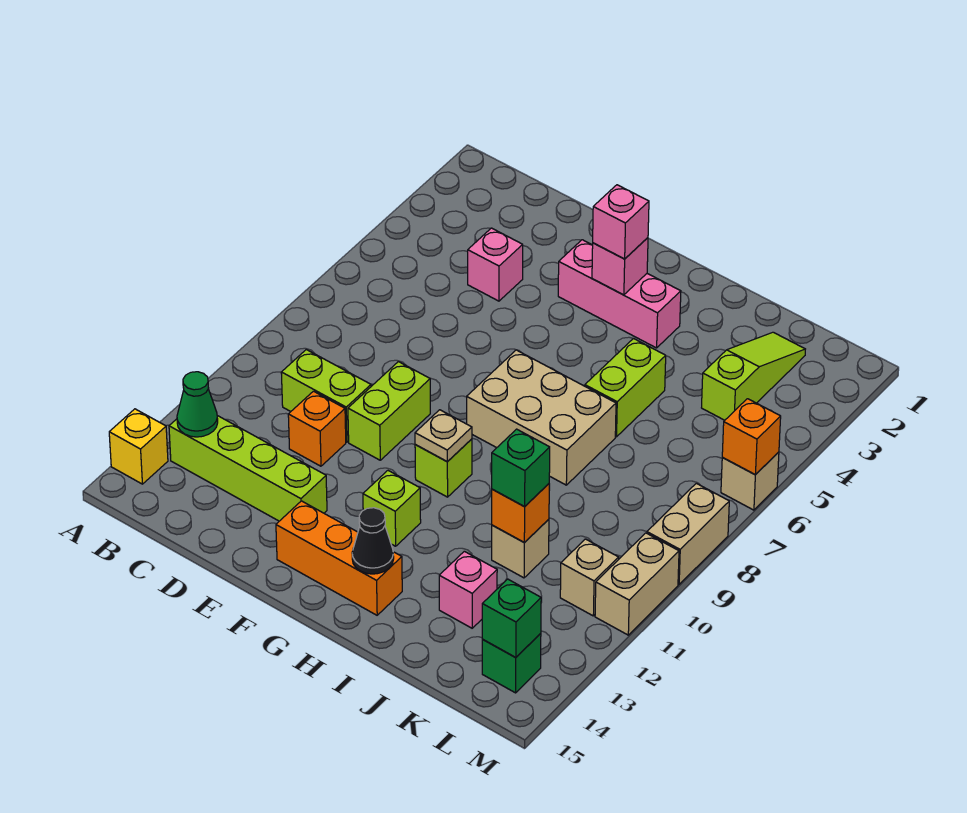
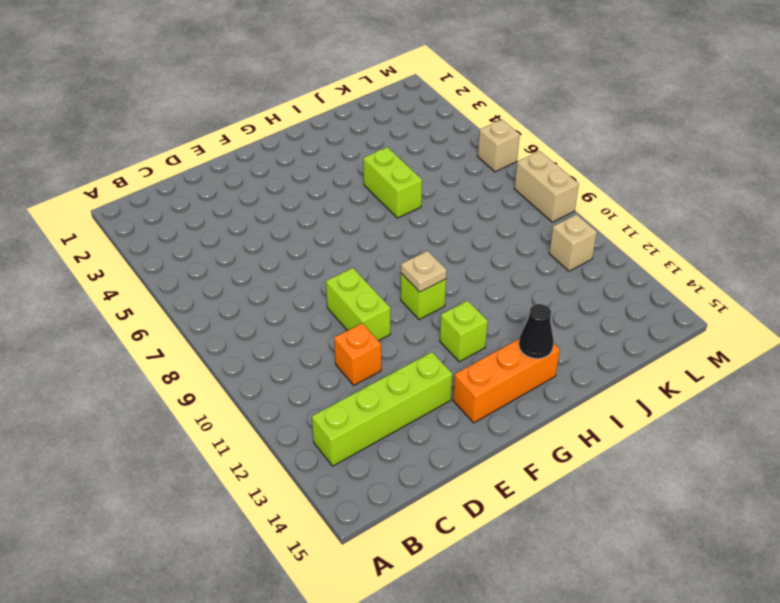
none -> yellow brick A14 level 1
none -> lime brick C10:D10 level 1
none -> pink brick D4 level 1

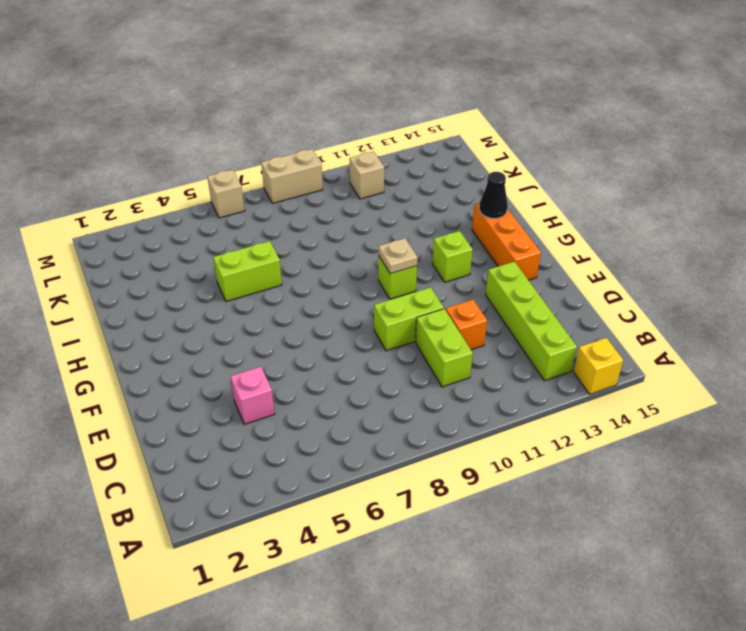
none -> pink brick F3:H3 level 1
none -> tan brick G7:I8 level 1
none -> tan brick J11 level 1

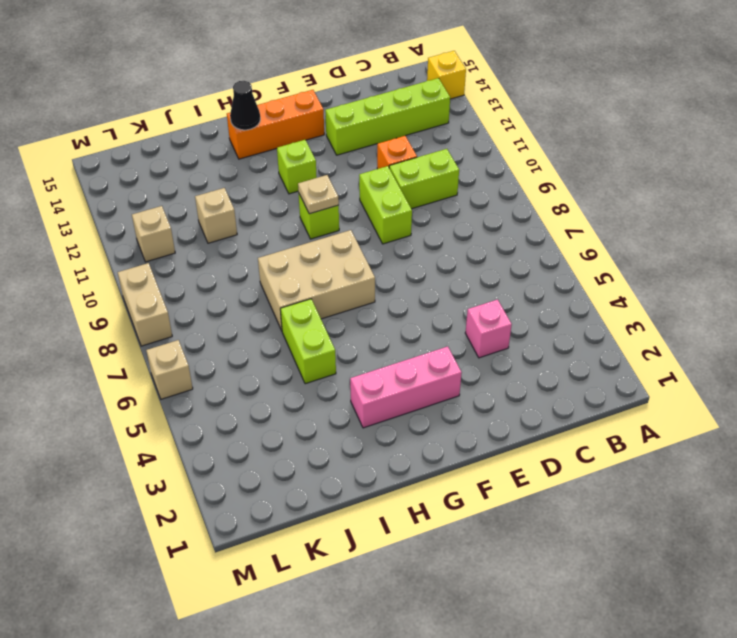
none -> pink brick J13 level 1
none -> lime slope K2:K4 level 1 top 4
none -> green brick L14 level 1

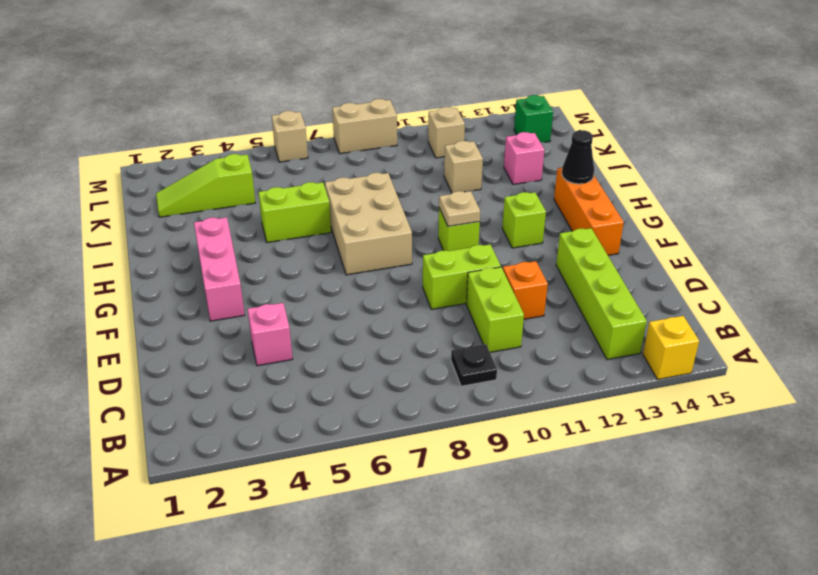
black plate B9 level 1 -> none
none -> tan brick M10:M11 level 1
none -> green cone B13 level 2
none -> pink brick G3 level 2

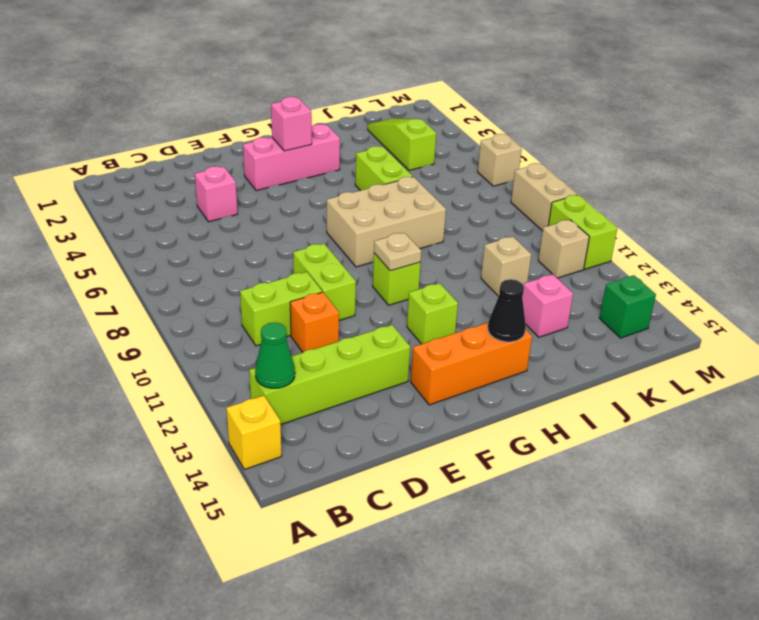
lime brick M10:M11 level 1 -> tan brick M10:M11 level 1
none -> orange brick J11 level 2
none -> green brick L14 level 2
none -> orange brick M6 level 2

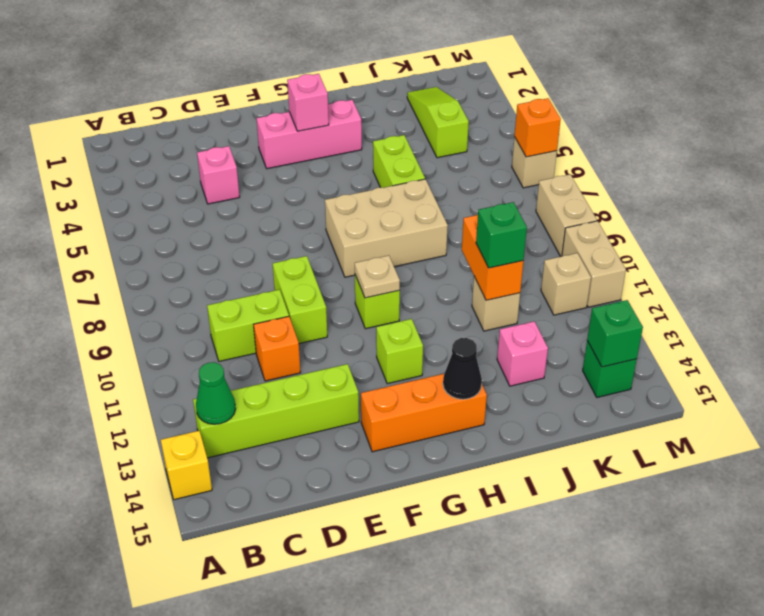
orange brick J10:J11 level 2 -> orange brick J11 level 2
none -> pink brick G3 level 3

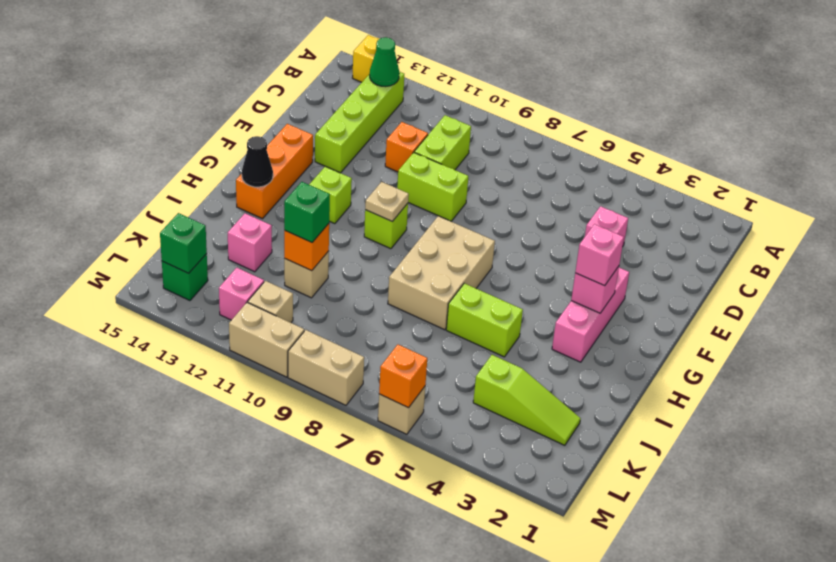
pink brick L12 level 1 -> none

